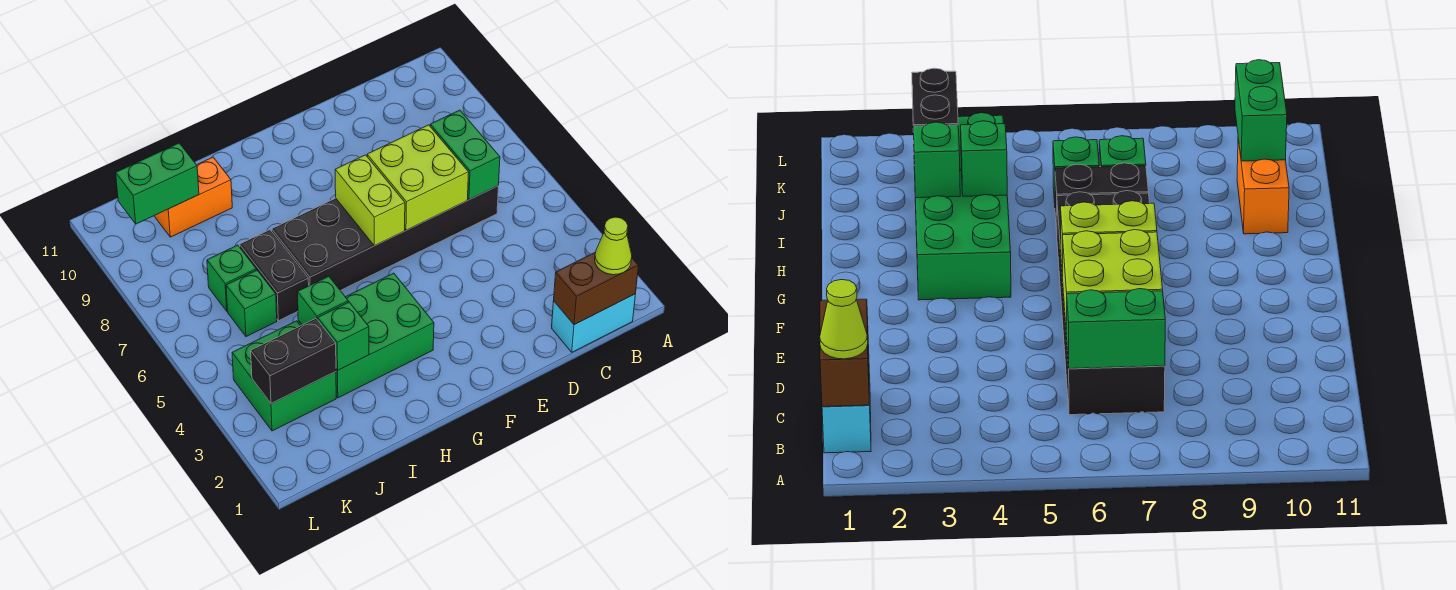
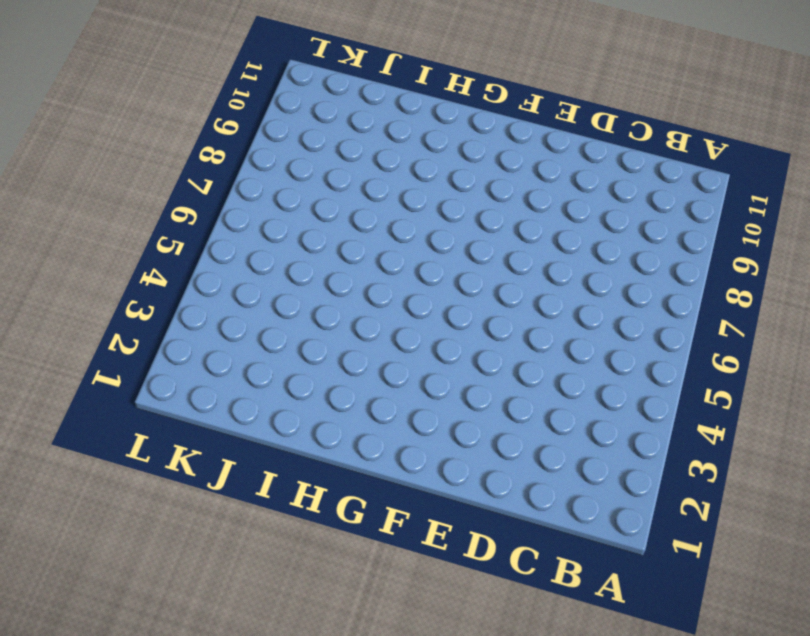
none -> cyan brick B1:C1 level 1
none -> black brick C6:H7 level 1
none -> green brick G3:I4 level 1

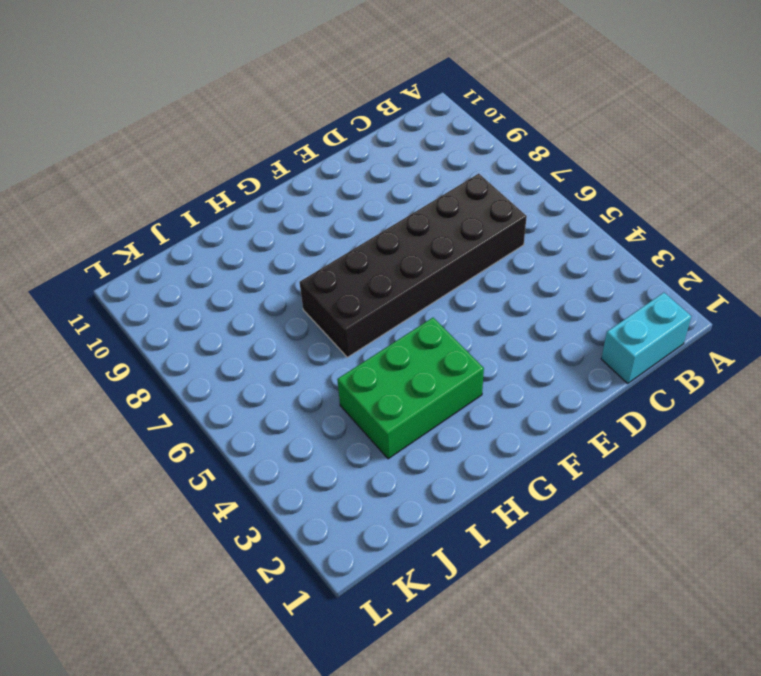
none -> black brick I6:I7 level 1
none -> orange brick I10:J10 level 1
none -> green brick J3:K4 level 1

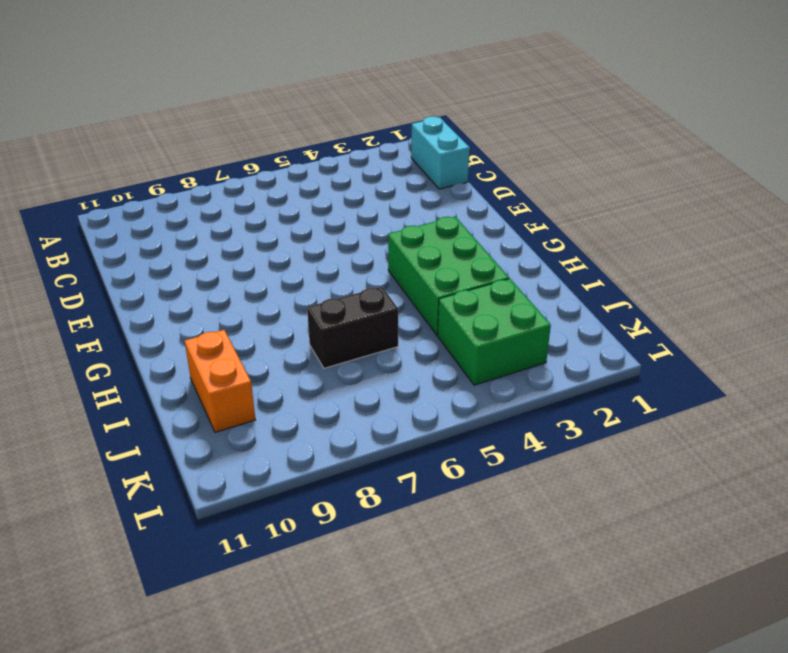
none -> black brick C6:H7 level 1
none -> green brick J6 level 1
none -> green brick J7 level 1

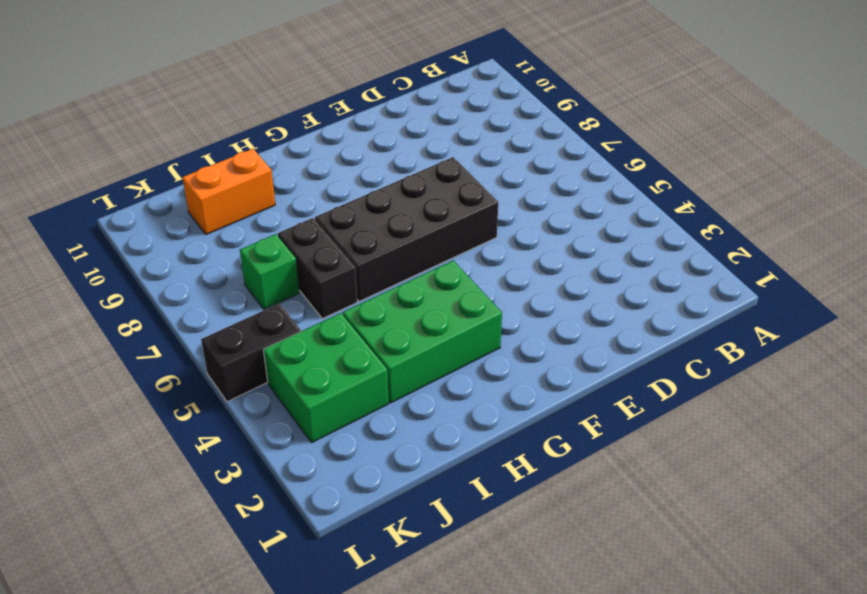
black brick E6:H7 level 1 -> black brick C6:H7 level 1
black brick K5:L5 level 1 -> black brick J3:K3 level 2
none -> cyan brick B1:C1 level 1
none -> green brick J6 level 1
none -> brown brick B1:C1 level 2

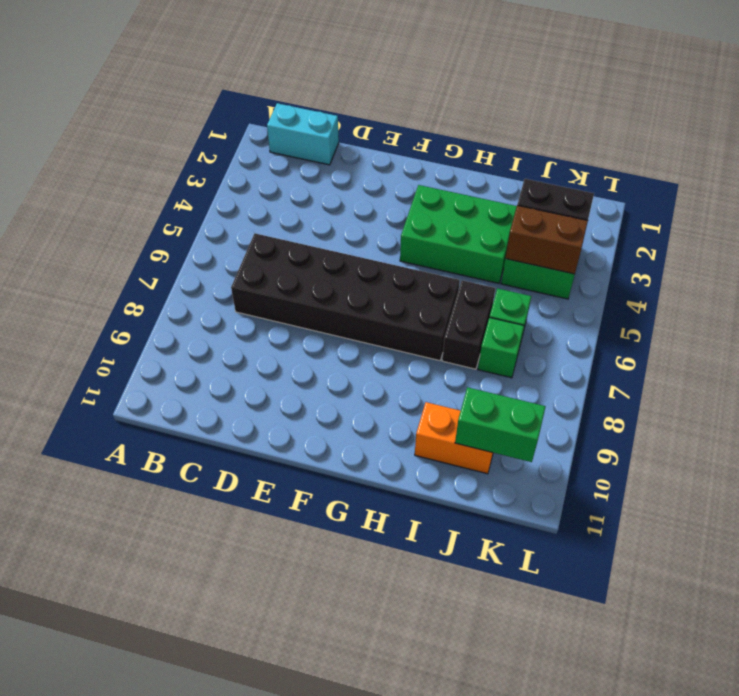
brown brick J4:K4 level 2 -> brown brick B1:C1 level 2
none -> green brick C6:C7 level 2
none -> lime brick D6:E7 level 2
none -> lime brick F6:F7 level 2

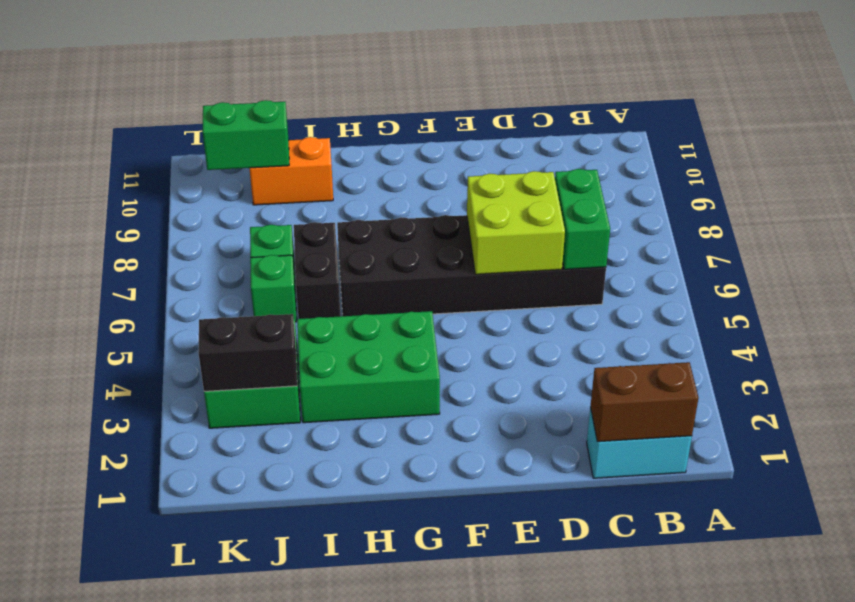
none -> lime brick F6:F7 level 2
none -> green brick I3 level 2
none -> green brick I4 level 2

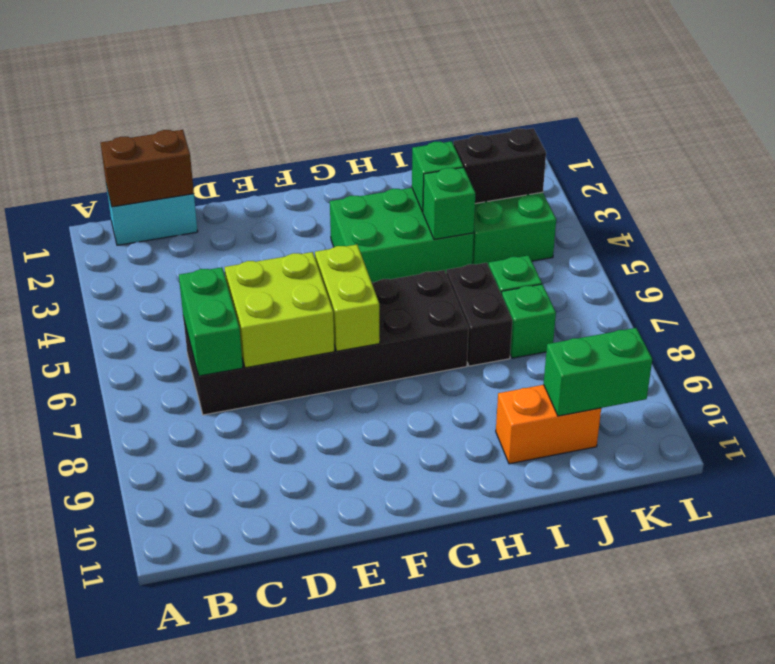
none -> lime cone B1 level 3

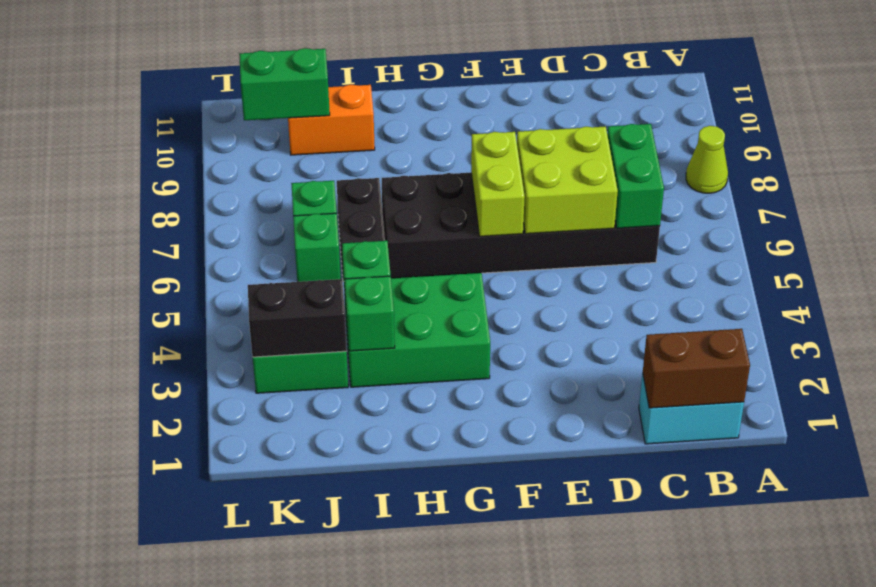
lime cone A8 level 1 -> lime cone B1 level 3

